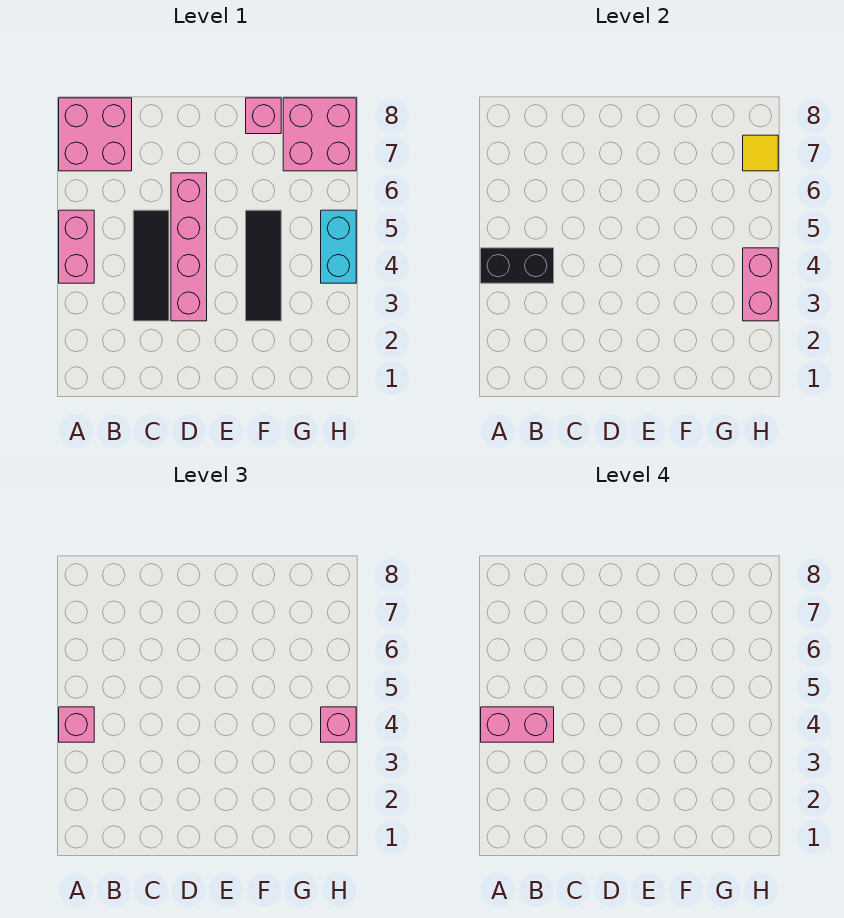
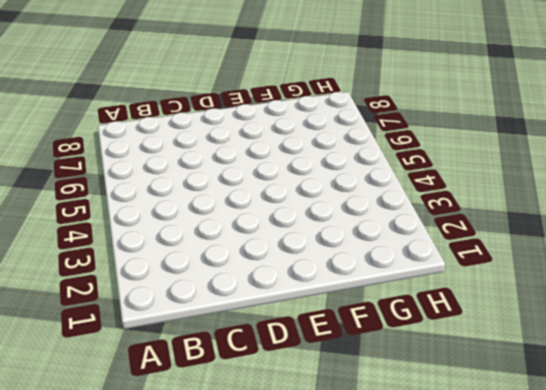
none -> pink brick A4:A5 level 1
none -> pink brick A7:B8 level 1
none -> black tile C3:C5 level 1

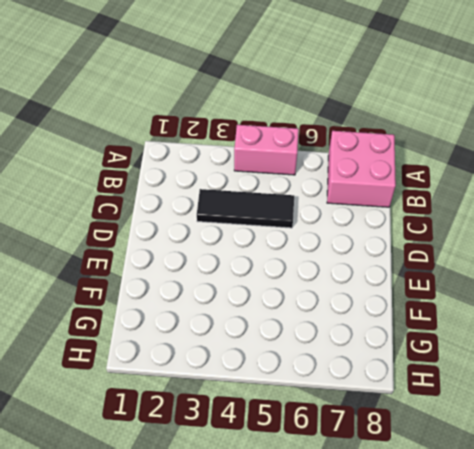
none -> pink brick D3:D6 level 1
none -> black tile F3:F5 level 1
none -> pink brick F8 level 1

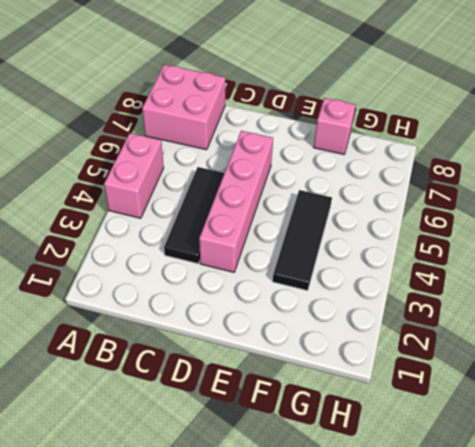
none -> pink brick G7:H8 level 1
none -> cyan brick H4:H5 level 1
none -> black brick A4:B4 level 2

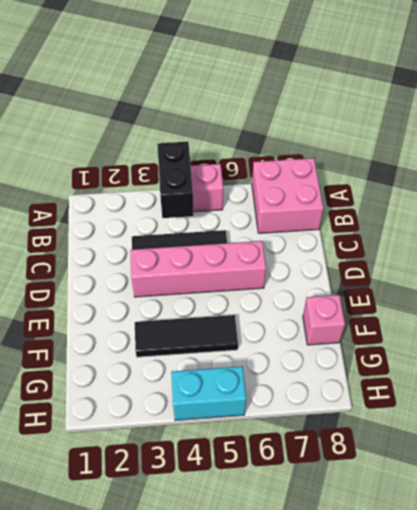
none -> pink brick G7:H8 level 1
none -> pink brick H3:H4 level 2
none -> yellow tile H7 level 2

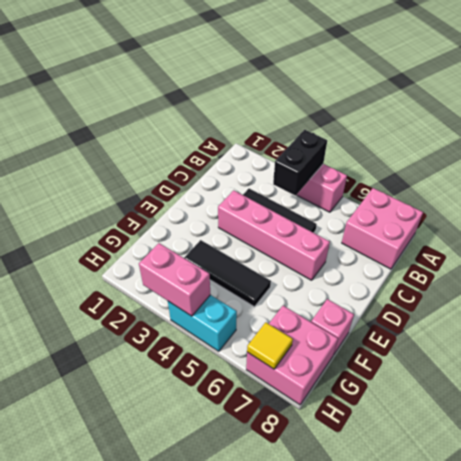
none -> pink brick A4 level 3
none -> pink brick H4 level 3
none -> pink brick A4:B4 level 4

